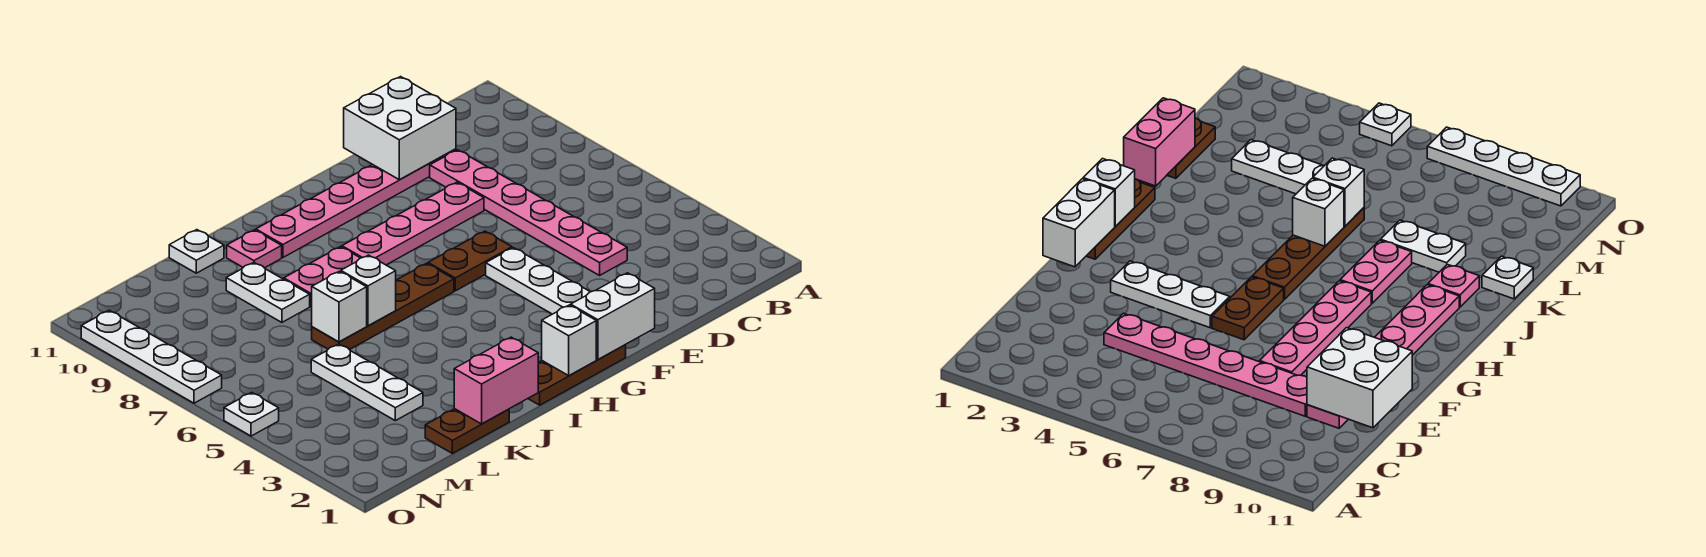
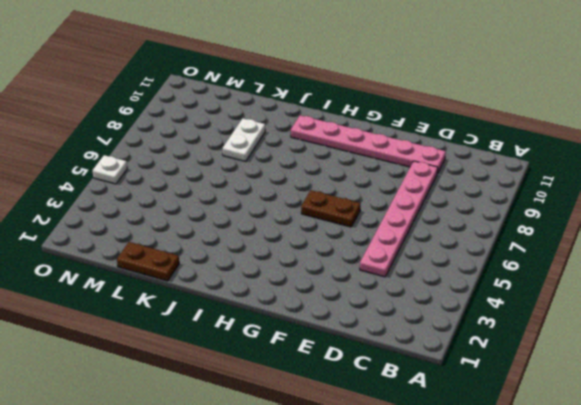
none -> pink plate E8:H8 level 1
none -> white plate F3:F5 level 1
none -> brown plate G1:I1 level 1

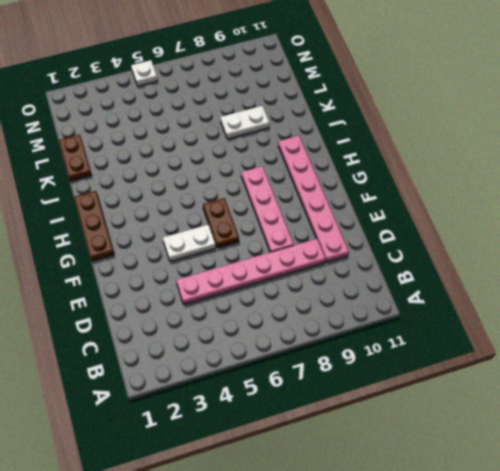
white plate F4:F5 level 1 -> white plate F3:F5 level 1
none -> brown plate H6:K6 level 1
none -> pink plate I8:J8 level 1
none -> pink plate J10 level 1

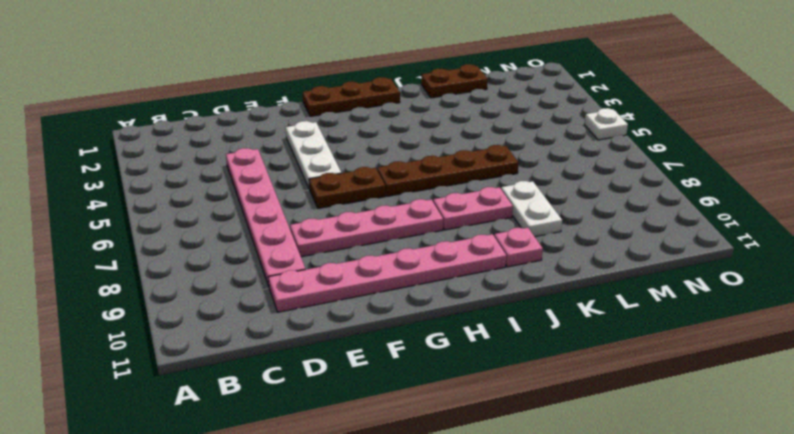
none -> white plate K11 level 1
none -> white plate L3:L5 level 1
none -> white plate O7:O10 level 1

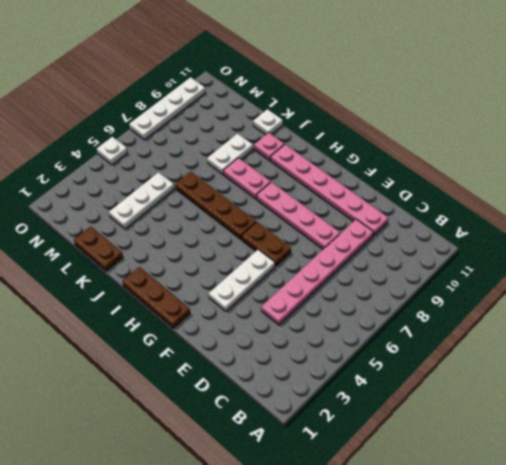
none -> white brick D10:E11 level 2
none -> white brick F1:G1 level 2
none -> white brick H1 level 2

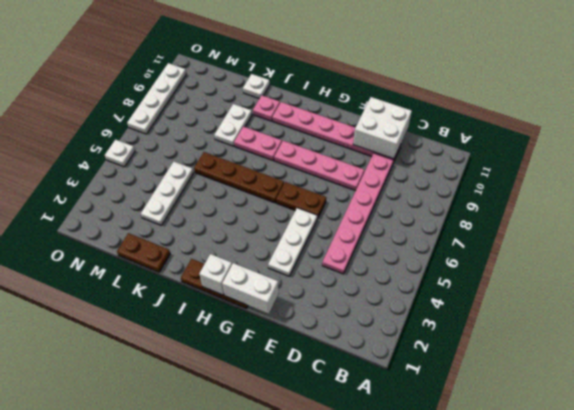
none -> pink brick J1:K1 level 2
none -> white brick J6 level 2
none -> white brick K6 level 2

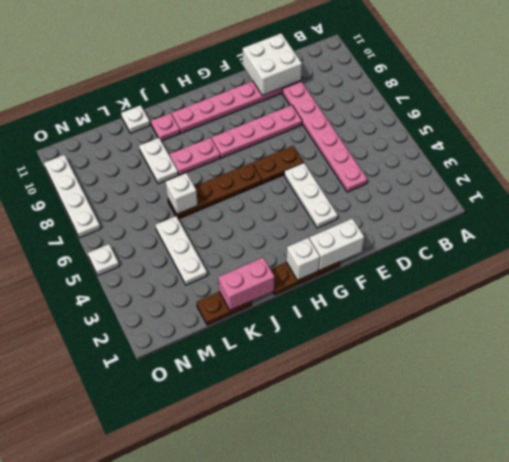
none -> white brick J6 level 2

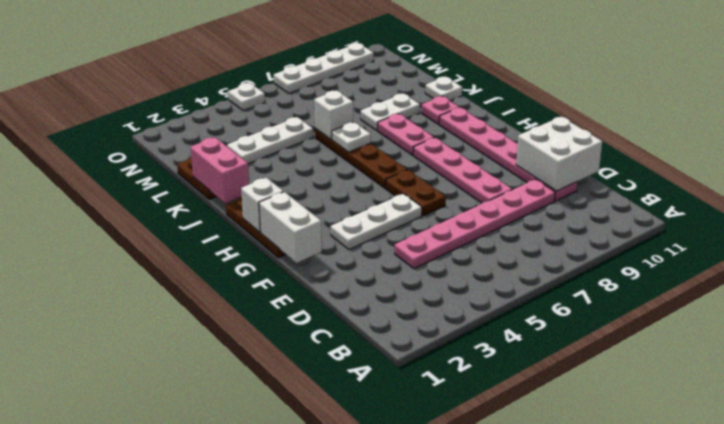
white plate J6 level 2 -> white brick J6 level 2

